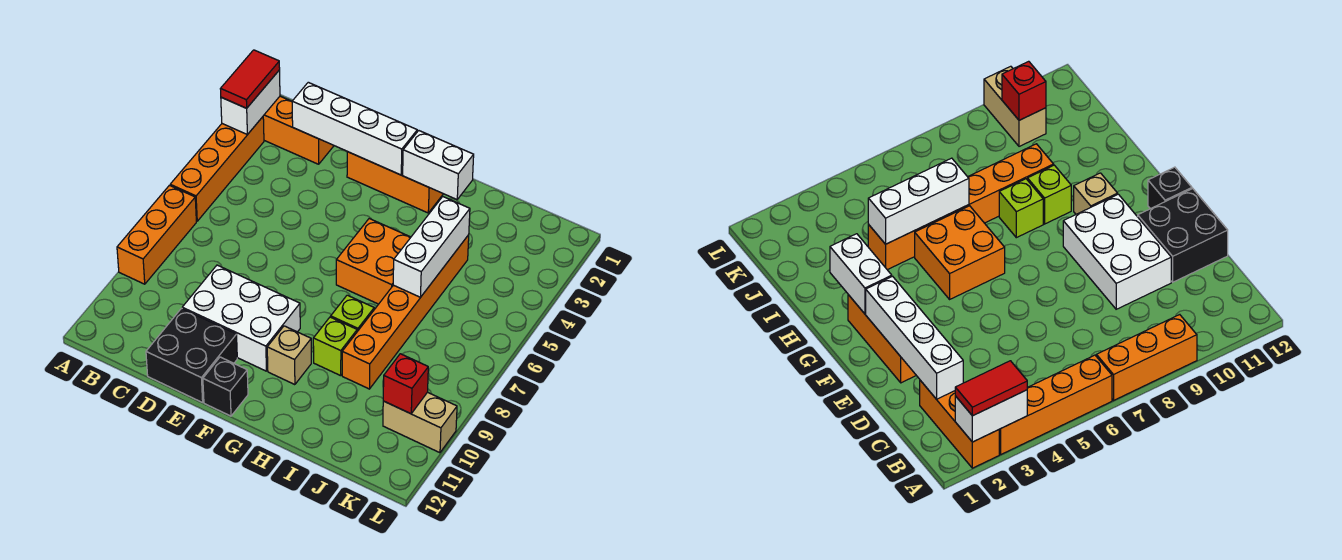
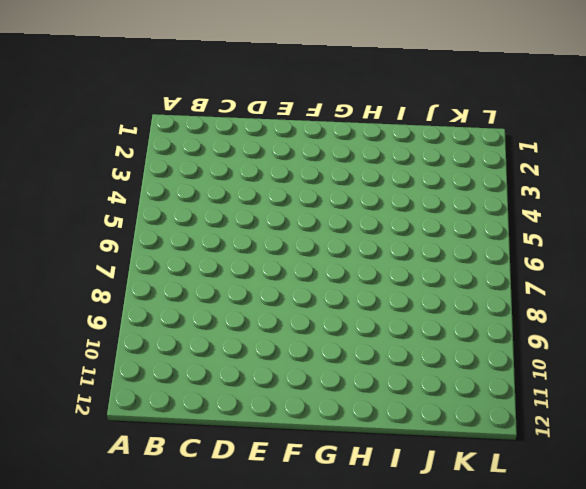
none -> orange brick A2:C2 level 1
none -> orange brick A3:A6 level 1
none -> orange brick A7:A9 level 1

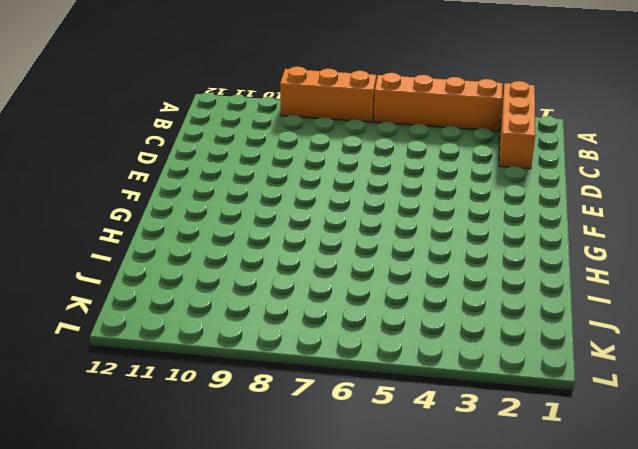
none -> white brick D9:F10 level 1
none -> black brick D11:E12 level 1
none -> orange brick E2:G2 level 1

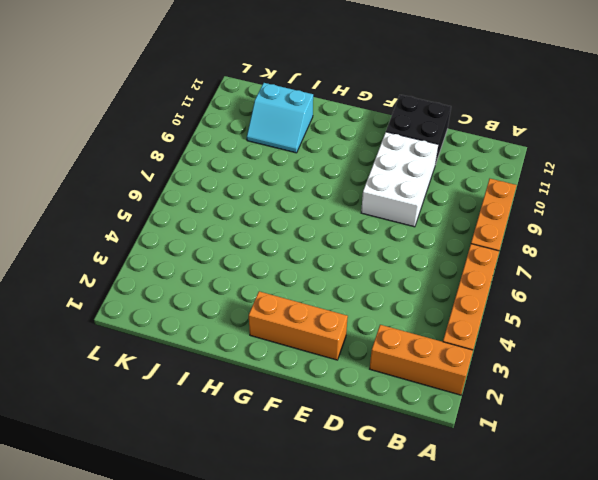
white brick D8:E10 level 1 -> white brick D9:F10 level 1
cyan slope I10:J11 level 1 top 11 -> none
none -> black brick F12 level 1
none -> orange brick G5:H6 level 1
none -> tan brick G10 level 1

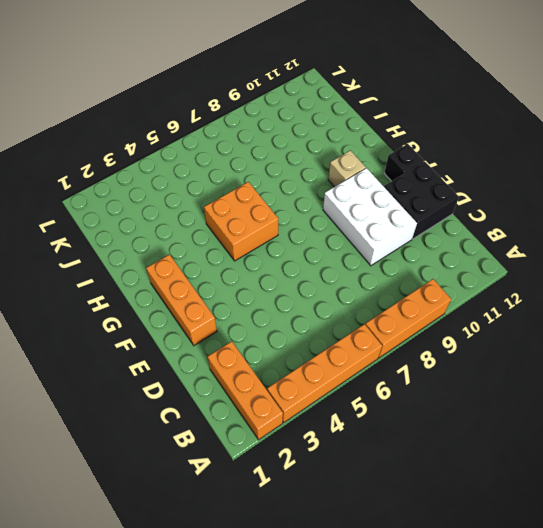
none -> lime brick H8 level 1
none -> lime brick H9 level 1
none -> orange brick I4:I9 level 1

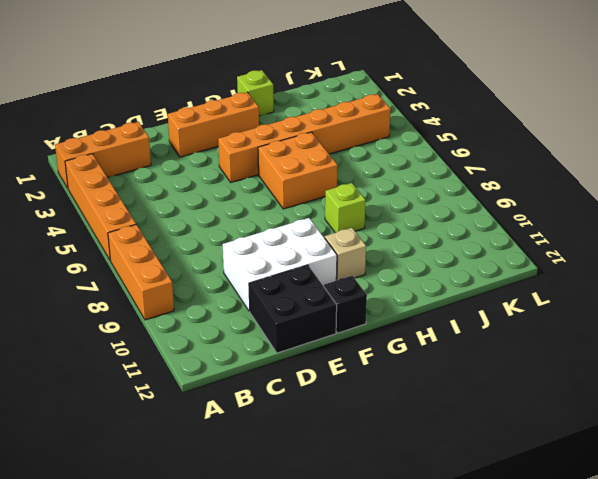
orange brick F4:K4 level 1 -> orange brick I4:I9 level 1
lime brick H1 level 1 -> lime brick H9 level 1
none -> tan brick K10:L10 level 1
none -> white brick A2:A3 level 2
none -> white brick C2:F2 level 2

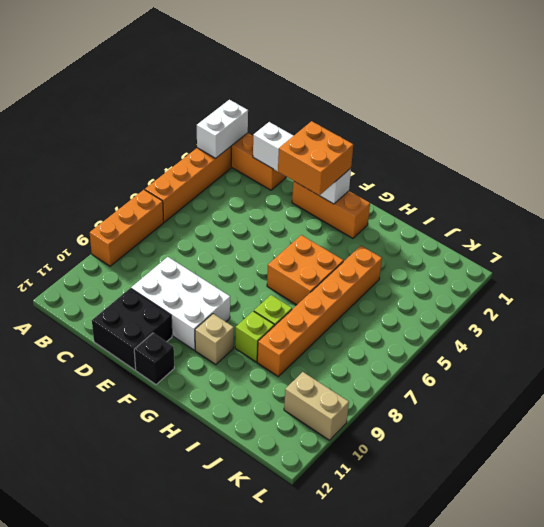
orange brick E2:F3 level 3 -> none
none -> white brick G2:H2 level 2
none -> white brick I4:I6 level 2
none -> red brick K10 level 2

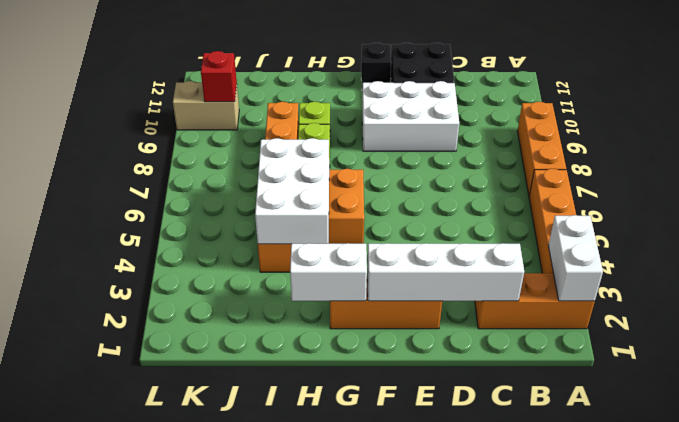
white brick H4:I6 level 2 -> white brick I4:I6 level 2
none -> tan brick G10 level 1
none -> red tile A2:A3 level 3

